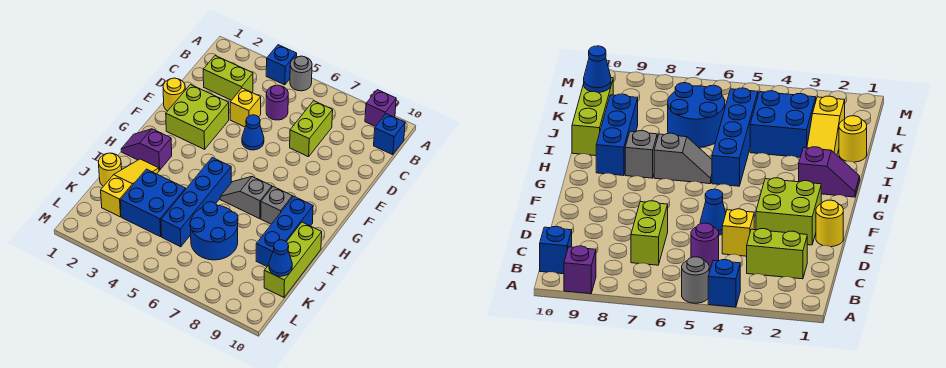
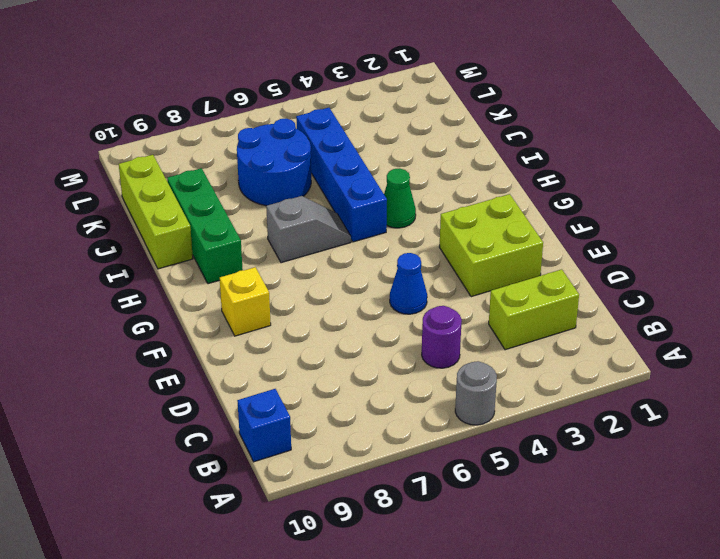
yellow brick F9 level 1 -> yellow brick D4 level 1
green cone H4 level 1 -> none
green brick H9:J9 level 1 -> blue brick H9:J9 level 1
none -> blue brick A4 level 1
none -> purple brick A9 level 1
none -> lime brick C7:D7 level 1

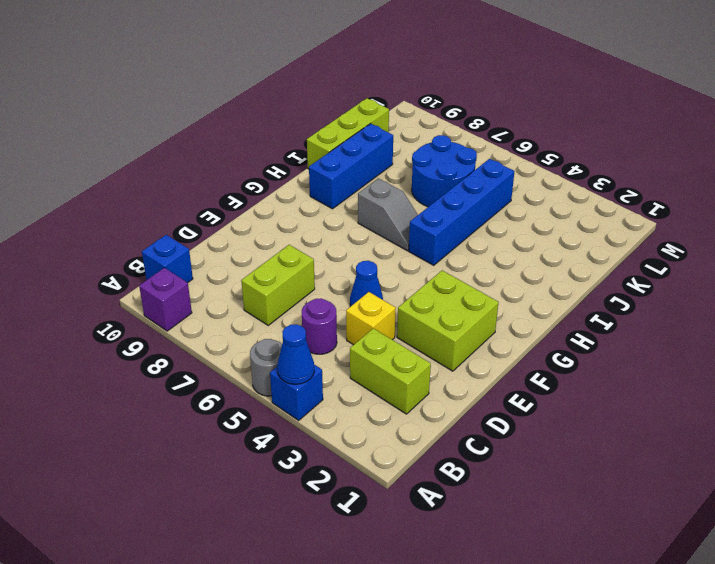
blue cone A4 level 2 -> blue cone K10 level 2
none -> yellow round brick E1 level 1
none -> purple slope H1:H2 level 1 top 2
none -> grey brick H8 level 1

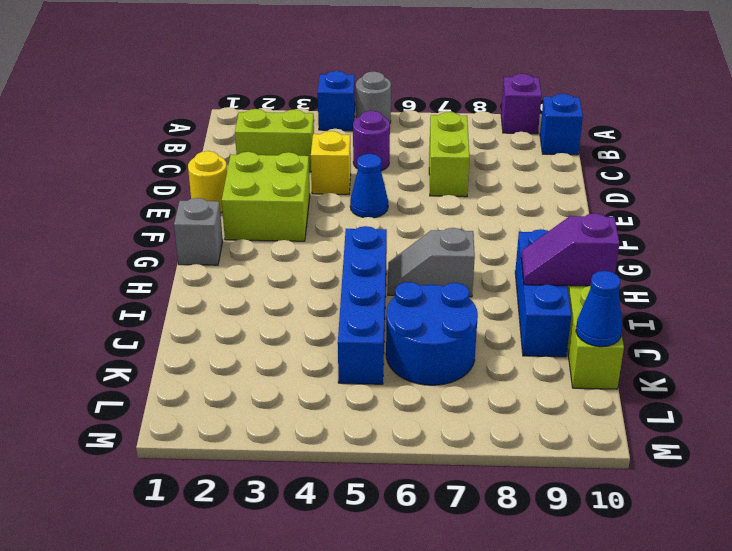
grey brick G1 level 1 -> grey brick H8 level 1
purple slope I9:I10 level 2 top 10 -> purple slope H1:H2 level 1 top 2
none -> yellow slope I2:K2 level 1 top K
none -> yellow round brick J1 level 1
none -> blue brick J3:K4 level 1

